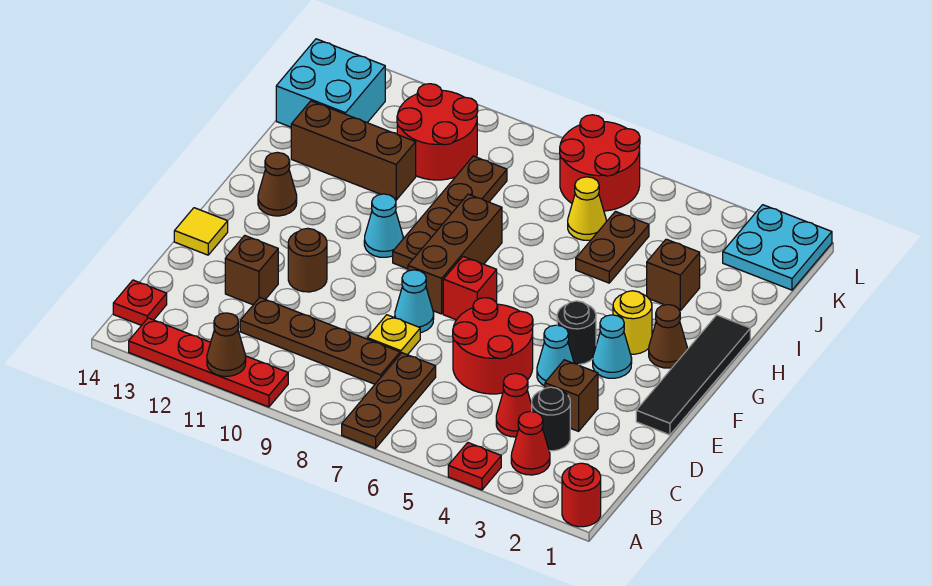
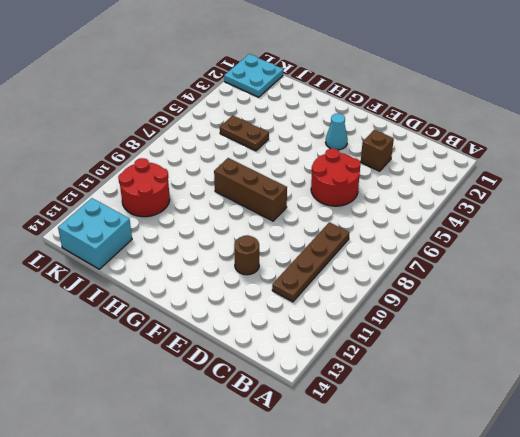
none -> red round brick A1 level 1
none -> red plate A4 level 1
none -> brown plate A7:C7 level 1
none -> red plate A10:A13 level 1

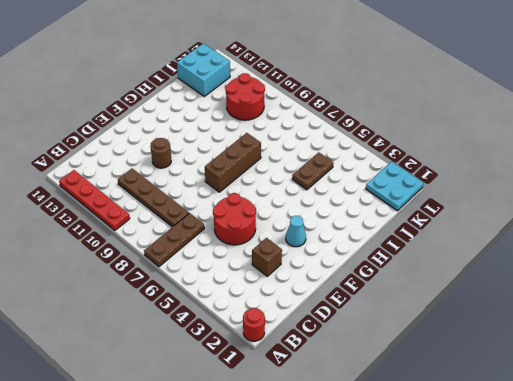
none -> red plate A4 level 1
none -> red cone B3 level 1
none -> red plate B14 level 1
none -> black round brick C3 level 1

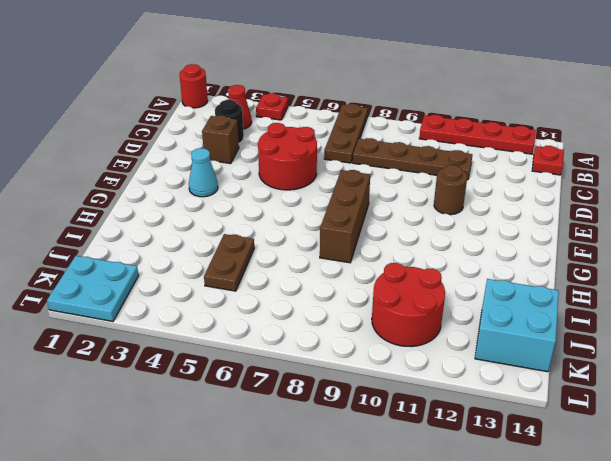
none -> red cone C4 level 1
none -> yellow plate D8 level 1
none -> brown brick D12 level 1
none -> black tile E1:H1 level 1

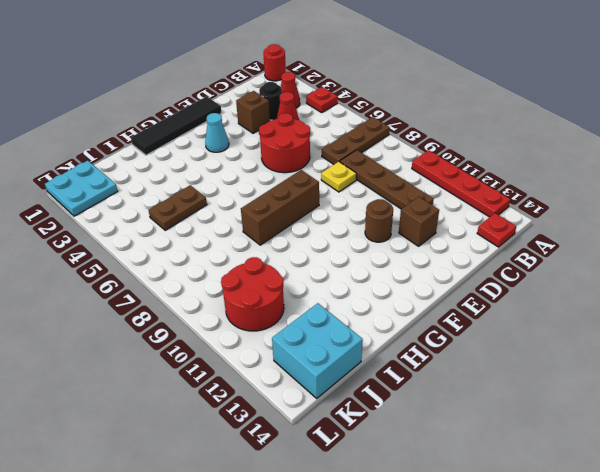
none -> cyan cone E4 level 1
none -> cyan cone E8 level 1
none -> yellow tile E14 level 1
none -> black round brick F4 level 1

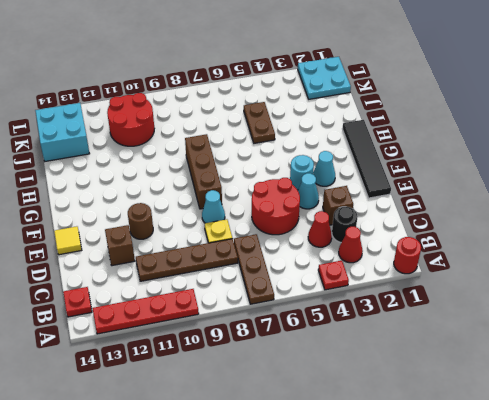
cyan round brick F4 level 1 -> black round brick F4 level 1
none -> red brick F7 level 1
none -> brown cone G2 level 1
none -> yellow round brick G3 level 1
none -> brown plate G9:J9 level 1

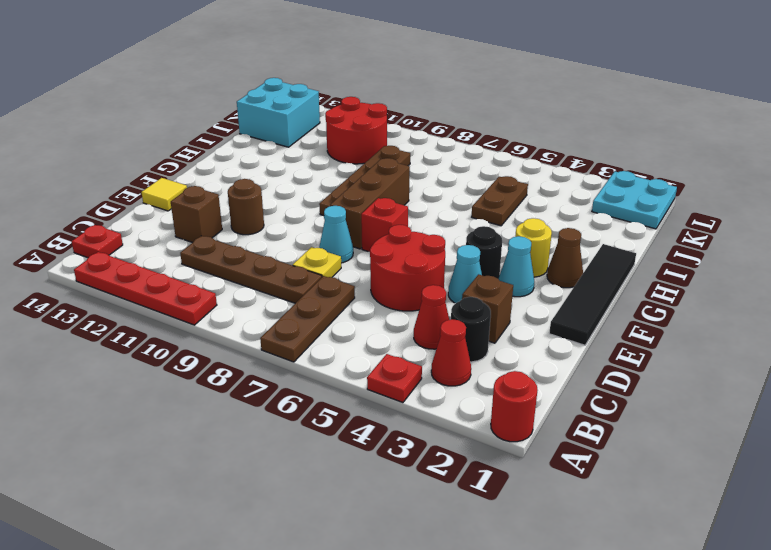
none -> cyan cone G10 level 1
none -> brown cone G13 level 1
none -> brown brick I3 level 1
none -> brown brick I11:I13 level 1

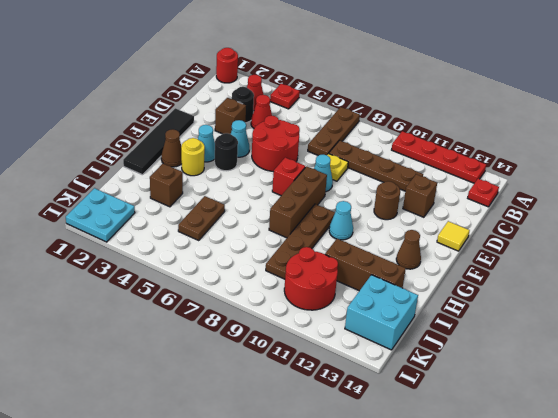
none -> yellow cone J6 level 1
none -> red round brick K6:L7 level 1
none -> brown cone A11 level 2

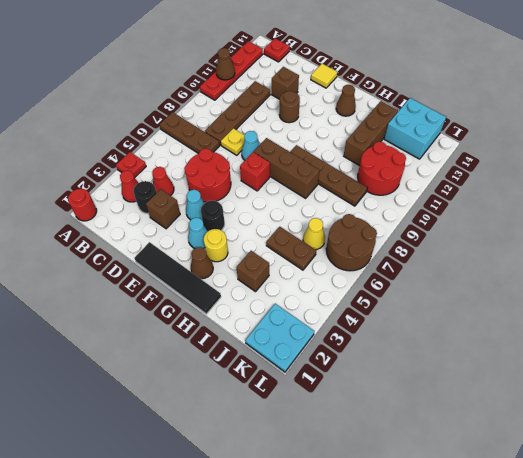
brown round brick K6:L7 level 1 -> red round brick K6:L7 level 1
none -> cyan cone G10 level 1

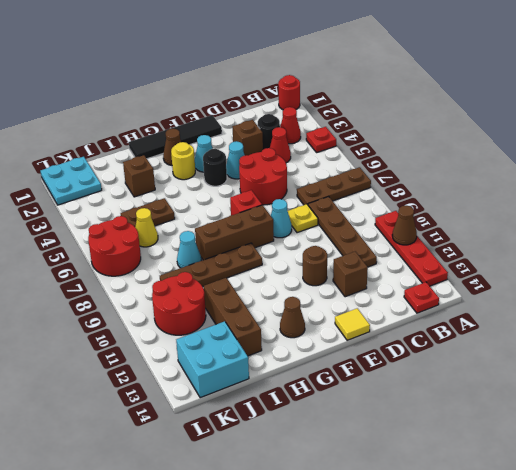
cyan cone I8 level 1 -> cyan cone G10 level 1

